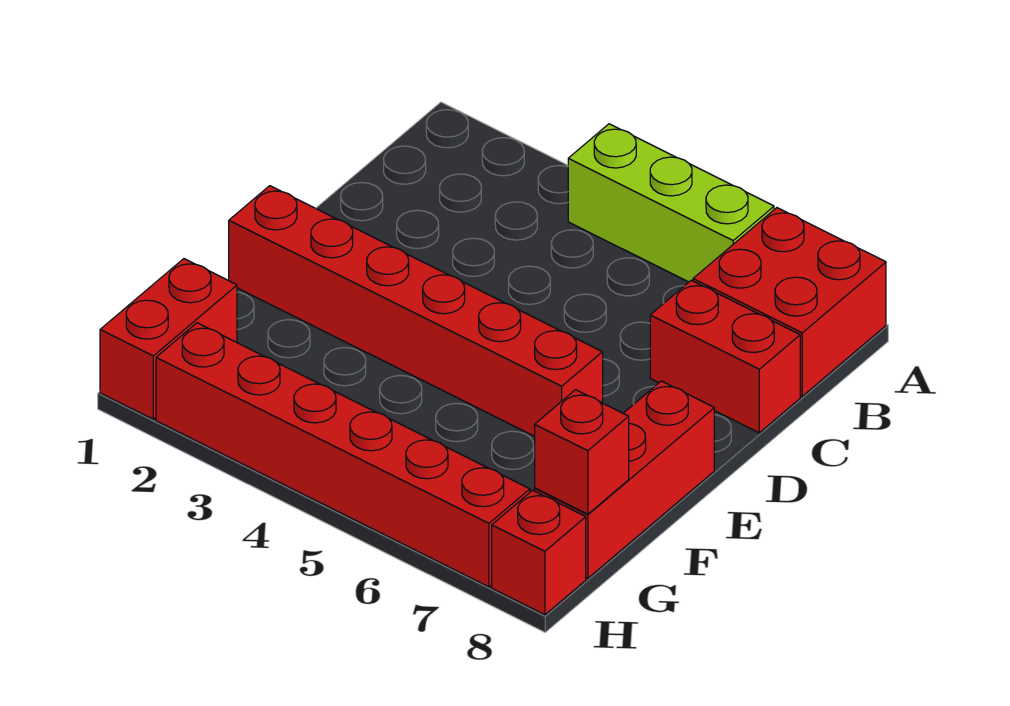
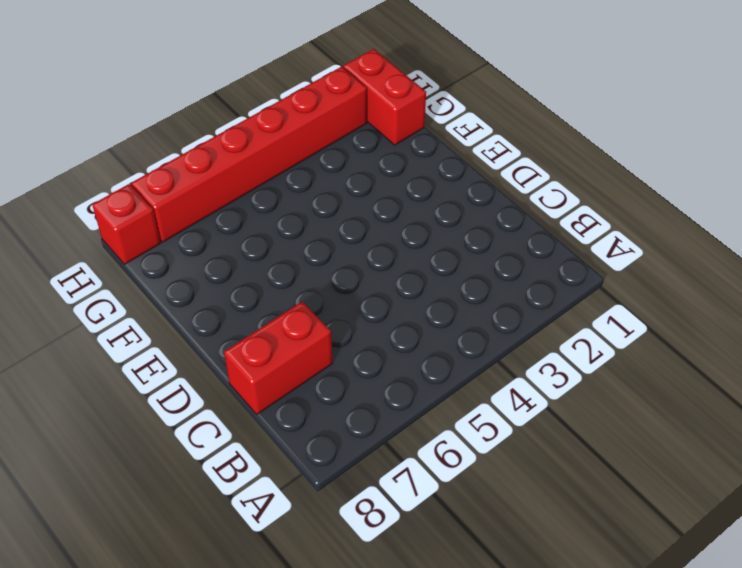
none -> lime brick A4:A6 level 1
none -> red brick A7:B8 level 1

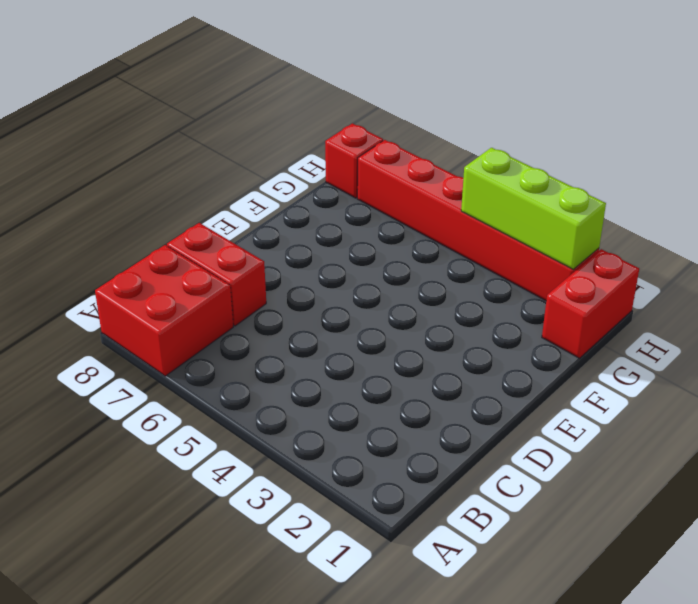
lime brick H2:H4 level 2 -> lime brick A4:A6 level 1
none -> red brick E1:E6 level 1
none -> red brick E8:G8 level 1

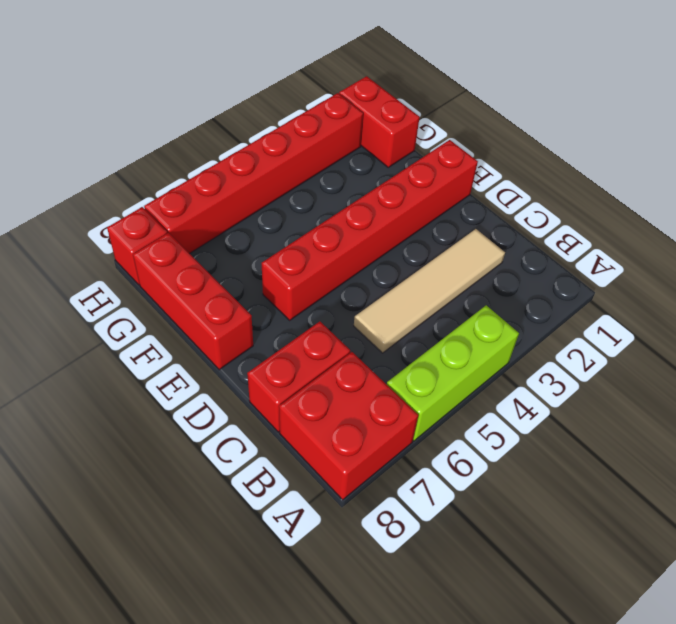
tan tile C2:C5 level 1 -> none
none -> red brick G8 level 2

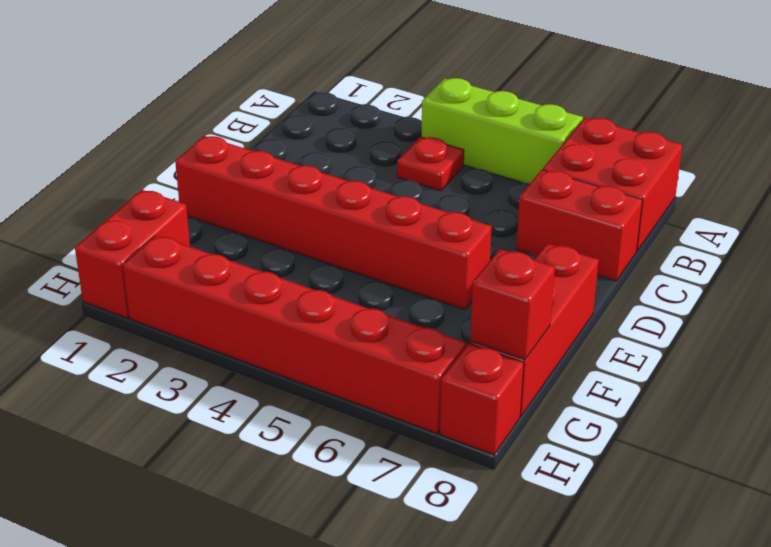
red plate B4 level 1 -> none

